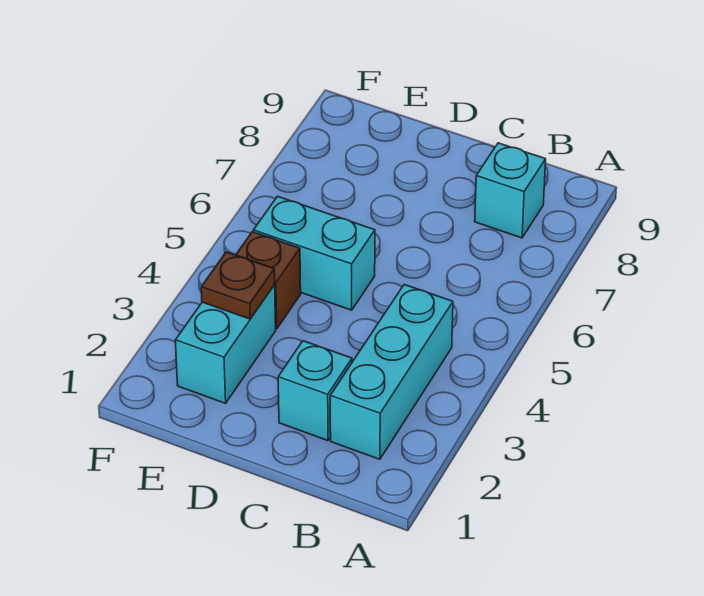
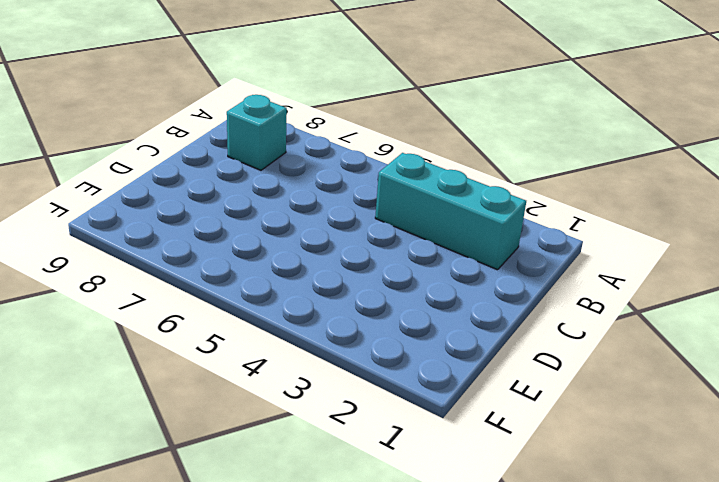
none -> cyan brick C2 level 1
none -> cyan brick D5:E5 level 1

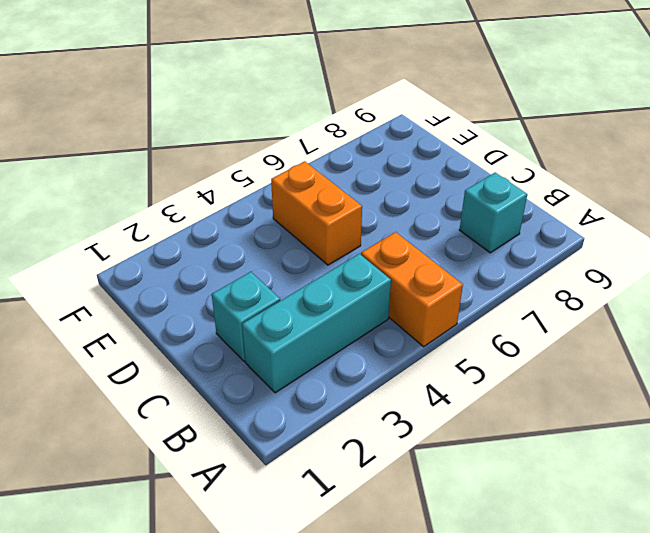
orange brick A5:B5 level 1 -> none
orange brick D5:E5 level 1 -> cyan brick D5:E5 level 1
none -> cyan brick E2:E3 level 1
none -> brown brick E4 level 1

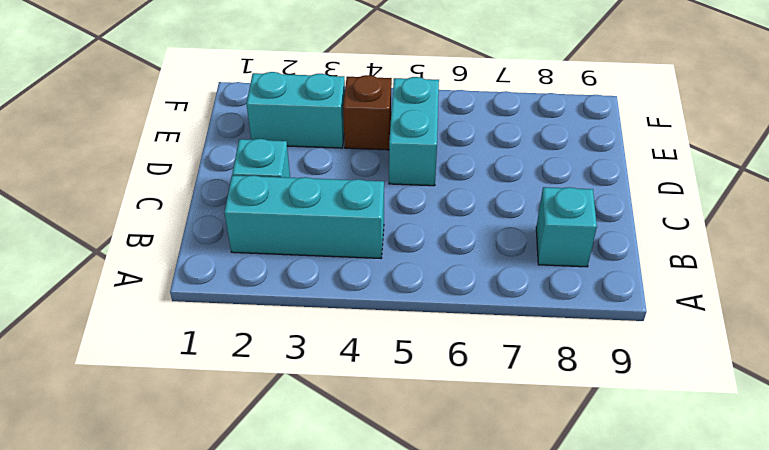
none -> brown plate E3 level 2

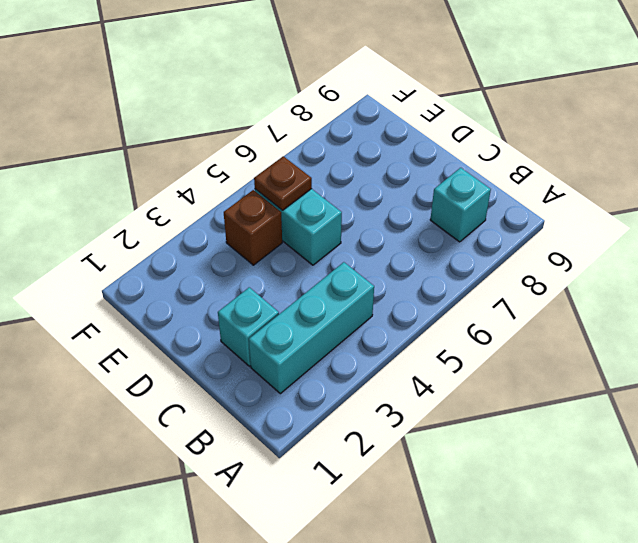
brown plate E5 level 2 -> brown plate E3 level 2
none -> cyan brick E2:E3 level 1

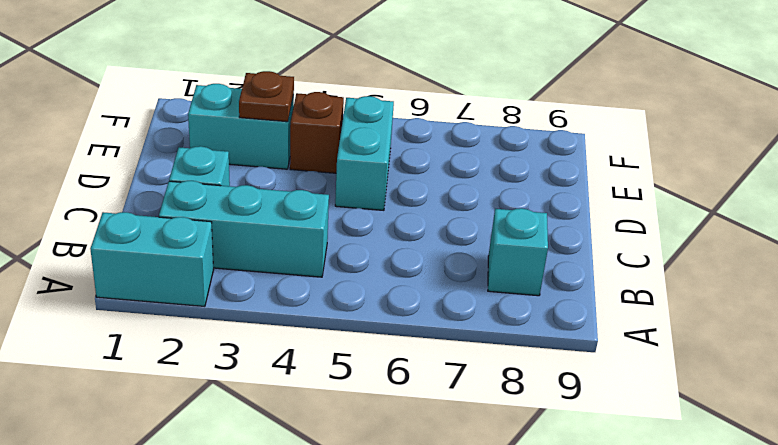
cyan brick A1:A2 level 1 -> none

